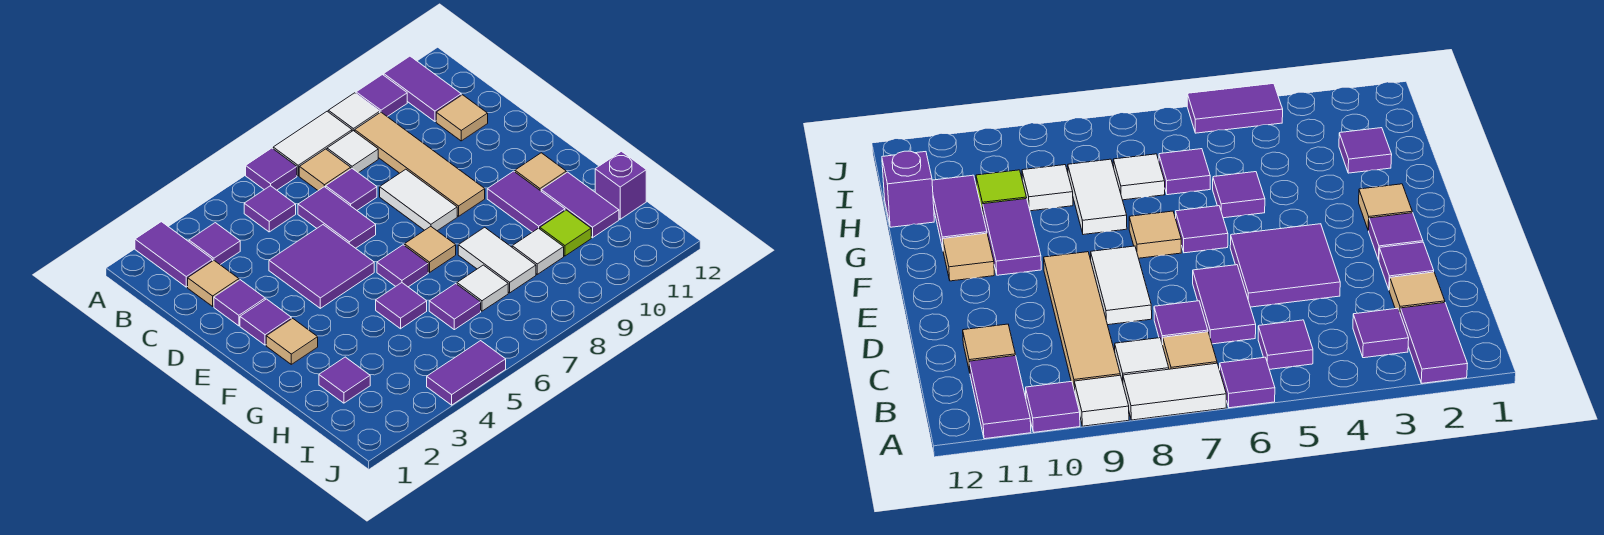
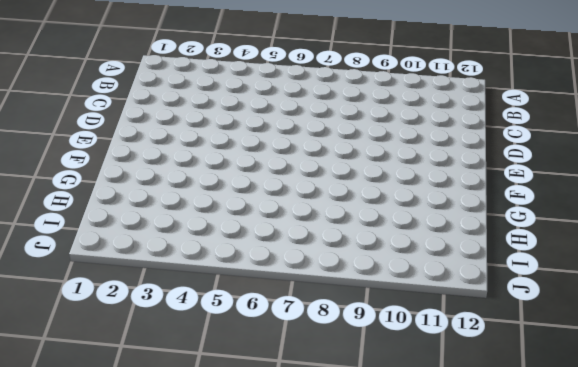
none -> purple tile A2:B2 level 1
none -> purple tile A6 level 1
none -> white tile A7:A8 level 1
none -> white tile A9 level 1

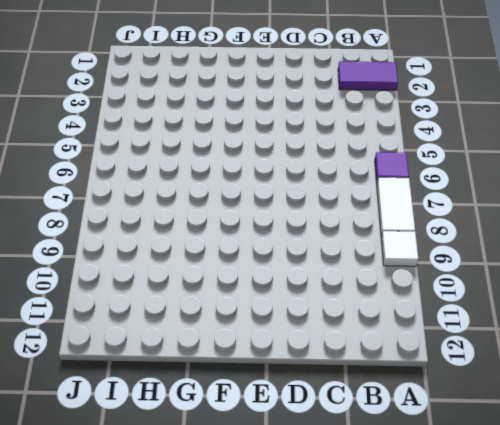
none -> purple tile A10 level 1
none -> purple tile A11:B11 level 1
none -> purple tile B3 level 1
none -> purple tile B5 level 1

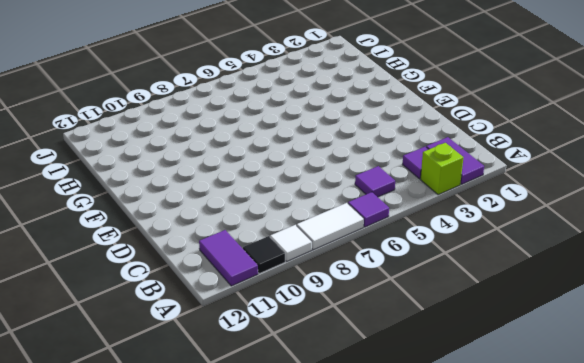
lime brick A3 level 1 -> none
black tile A10 level 1 -> purple tile A10 level 1
none -> tan tile B7 level 1
none -> white tile B8 level 1
none -> tan tile B9:E9 level 1
none -> tan tile C2 level 1

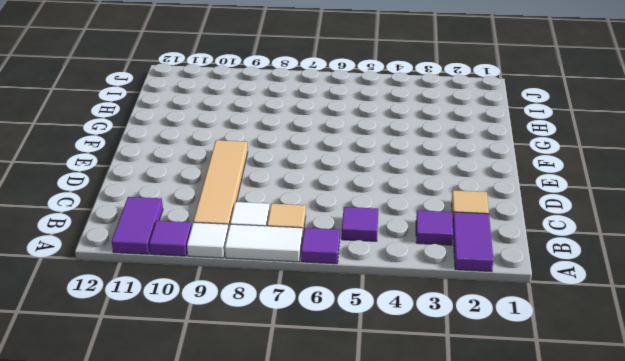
none -> purple tile C6:D6 level 1
none -> purple tile C7 level 1
none -> tan tile C11 level 1
none -> purple tile D2 level 1

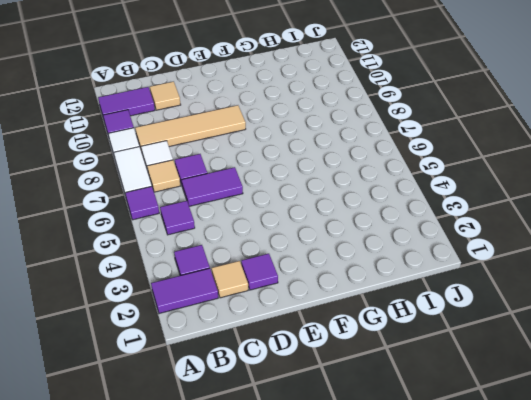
none -> purple tile D4:E5 level 1
none -> white tile D8:E8 level 1
none -> purple tile E2 level 1
none -> tan tile F2 level 1

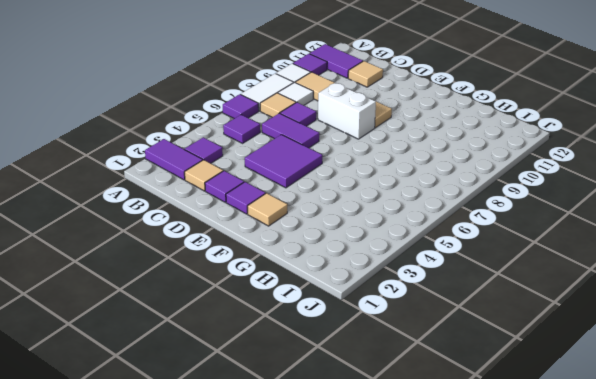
white brick D8:E8 level 1 -> white tile D8:E8 level 1
none -> purple tile F6 level 1
none -> tan tile F7 level 1
none -> purple tile F10:G10 level 1
none -> tan tile F11 level 1

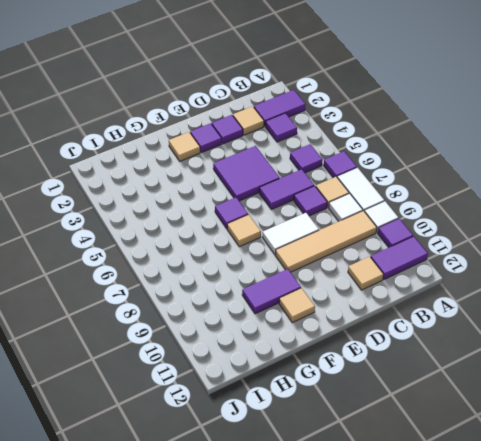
none -> purple tile G5 level 1
none -> white tile G8:H8 level 1
none -> purple tile G11:H11 level 1
none -> purple tile H2 level 1

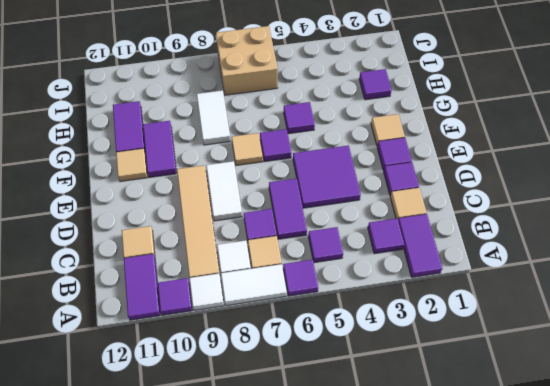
tan brick I6:J7 level 1 -> none
none -> purple tile H6 level 1
none -> white tile H7 level 1
none -> white tile H9 level 1
none -> lime tile H10 level 1

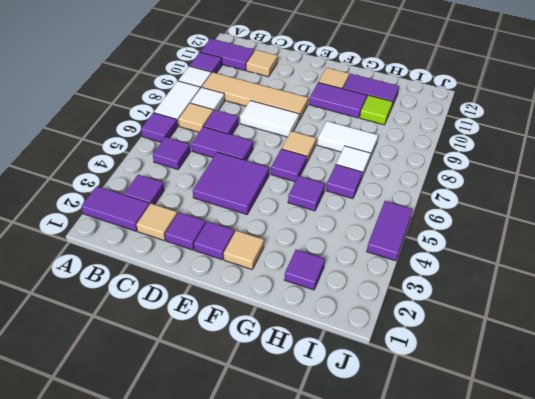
none -> white tile H9 level 1
none -> purple brick H12 level 1

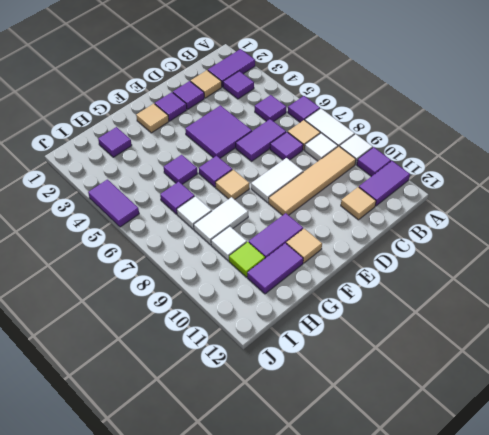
none -> purple brick H12 level 1

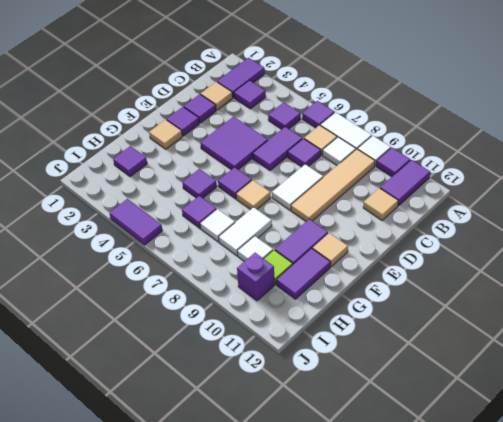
purple brick I10 level 1 -> purple brick H12 level 1

